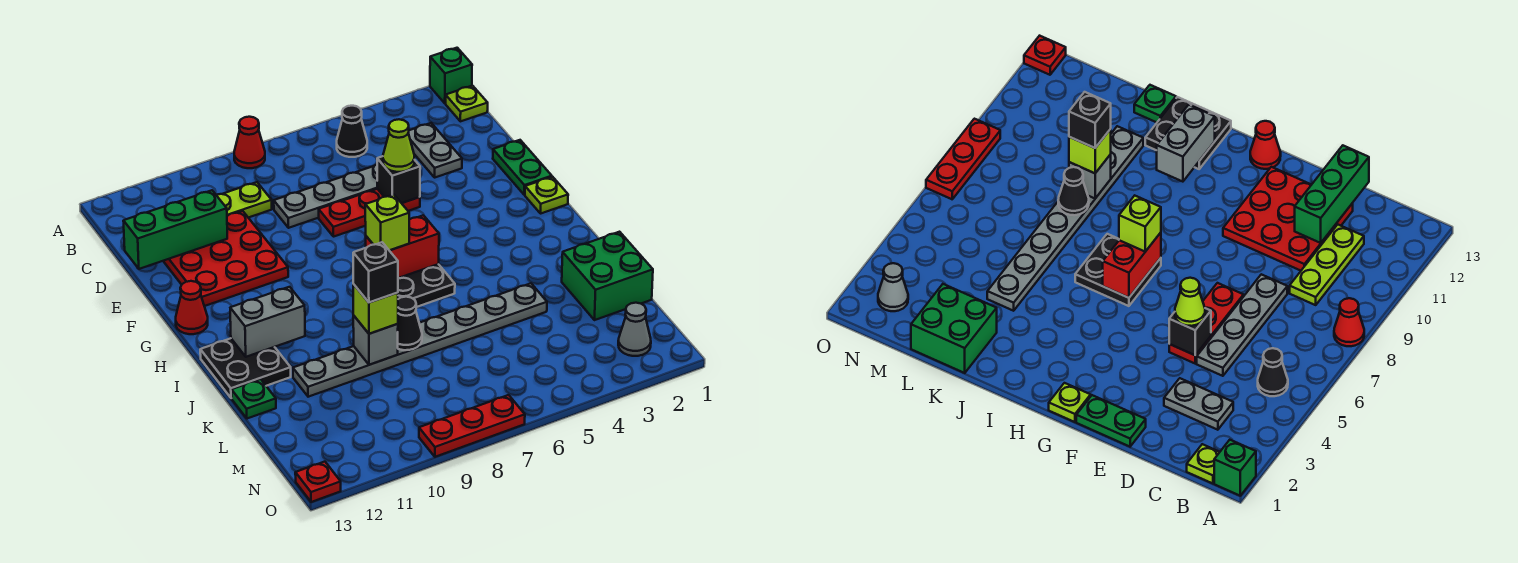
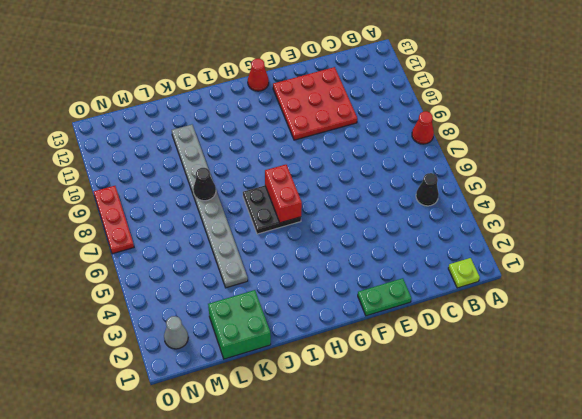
none -> green brick A1 level 1
none -> grey plate C3:D3 level 1
none -> lime plate C9:C11 level 1
none -> grey plate D5:D8 level 1

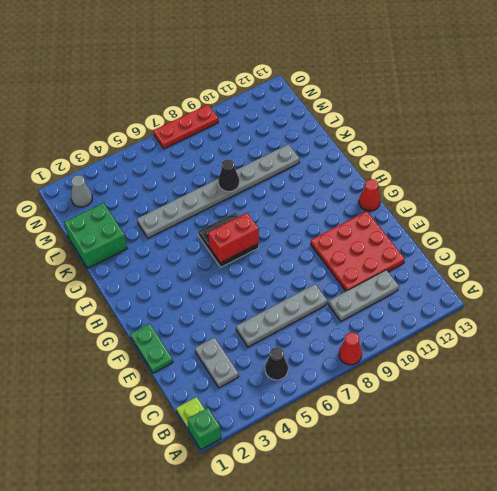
grey plate C9:C11 level 1 -> lime plate C9:C11 level 1
none -> red plate E5:E7 level 1
none -> lime plate G1 level 1
none -> black plate I12:J13 level 1
none -> green plate K13 level 1

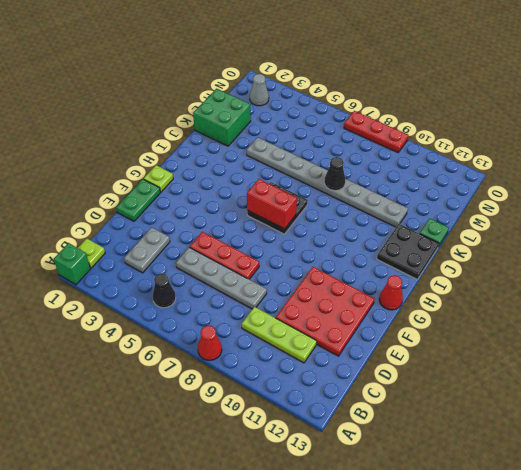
none -> red plate O13 level 1
none -> green brick D11:D13 level 2
none -> black brick E5 level 2
none -> grey brick I11:I12 level 2

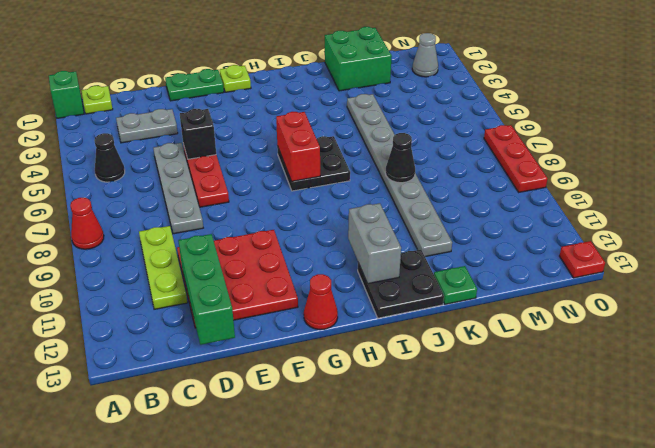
none -> grey brick K9 level 2
none -> lime cone E5 level 3
none -> lime brick H7 level 3
none -> lime brick K9 level 3

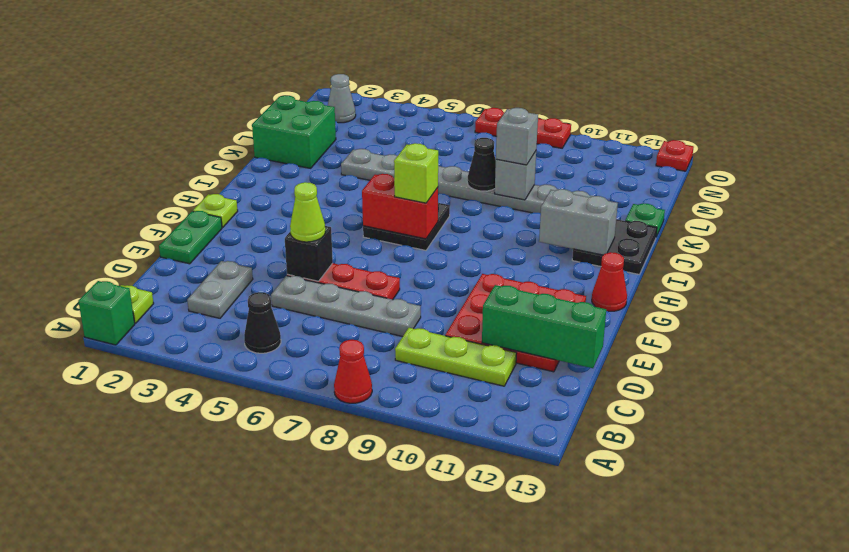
grey brick K9 level 3 -> lime brick K9 level 3
none -> black brick K9 level 4

